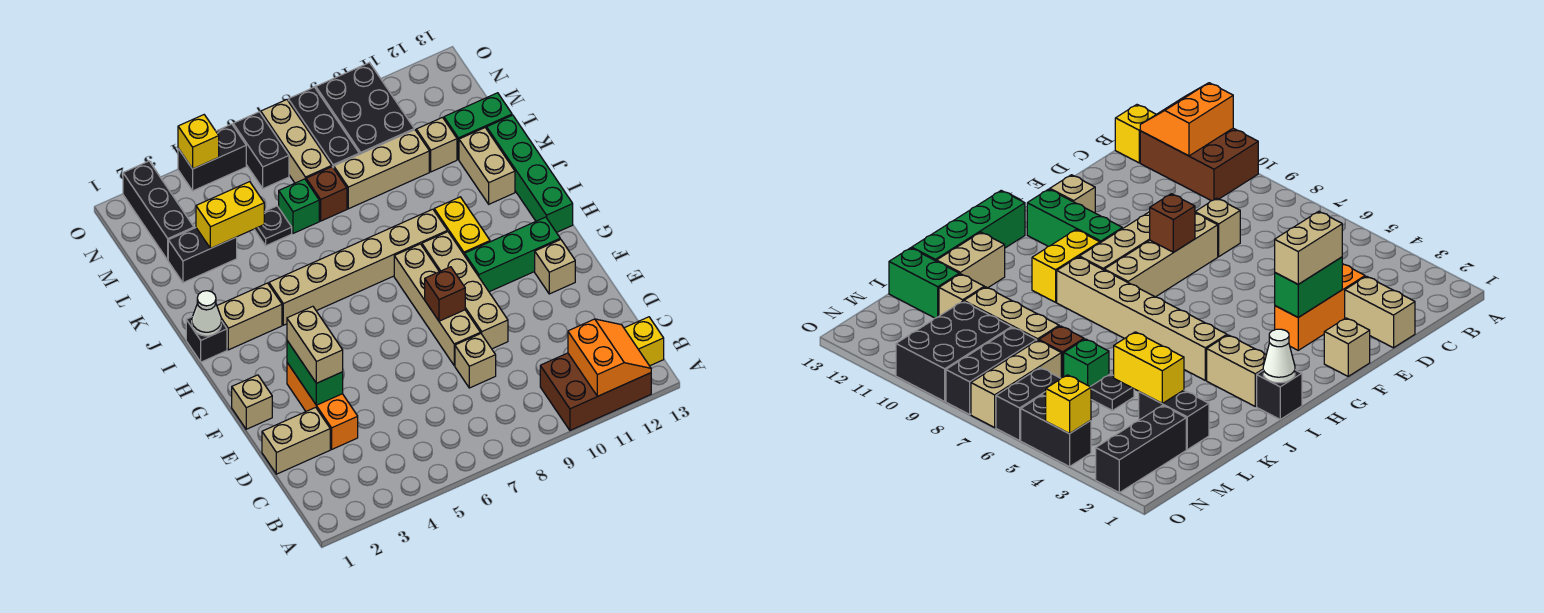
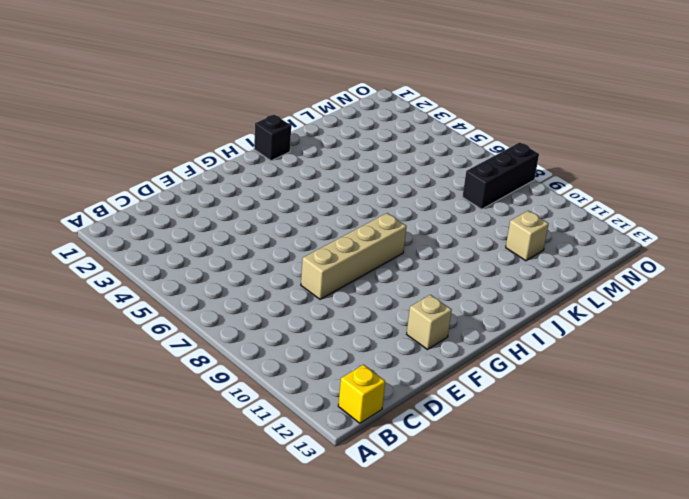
none -> brown brick A10:B12 level 1
none -> tan brick D1:D2 level 1
none -> orange brick D3:F3 level 1
none -> tan brick D8 level 1

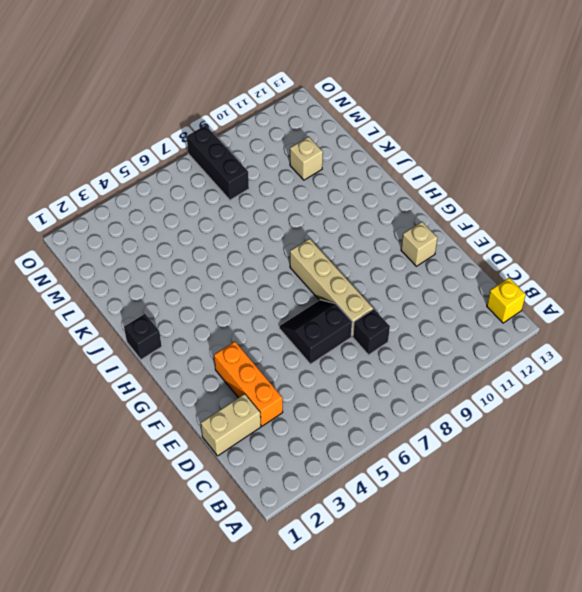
black brick D8 level 1 -> tan brick D8 level 1
black slope E6:F7 level 1 top E -> none
none -> brown brick A10:B12 level 1
none -> tan brick E9:H9 level 1
none -> tan brick F1 level 1
none -> green brick G10:G12 level 1

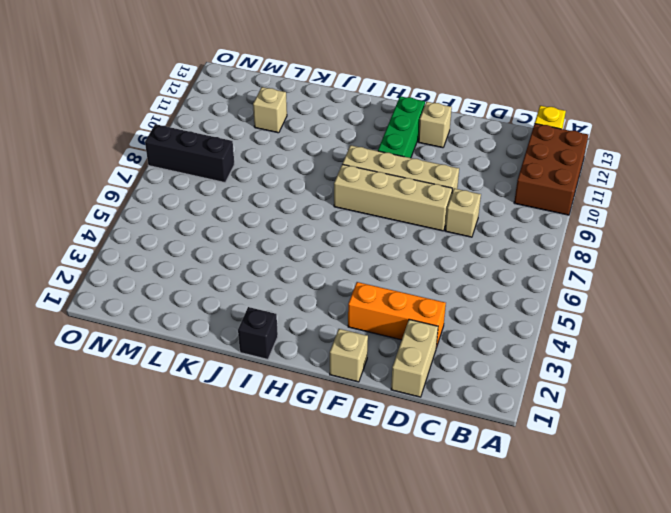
none -> yellow brick H10:I10 level 1
none -> green brick H13:K13 level 1
none -> tan brick I2:I3 level 1
none -> tan brick I4:I9 level 1

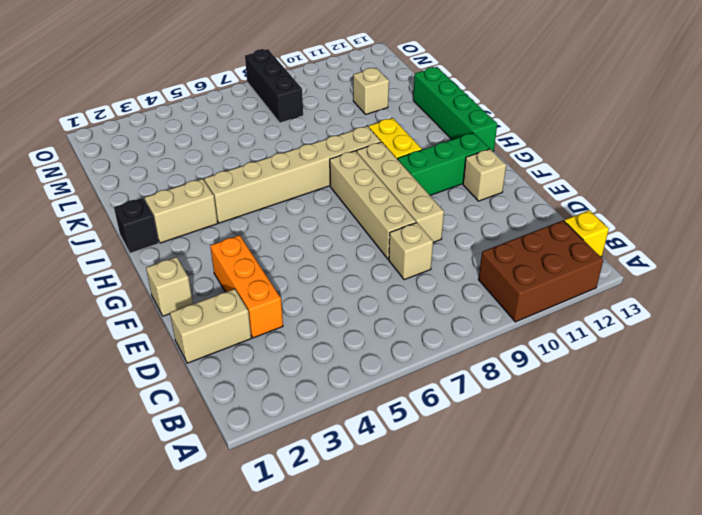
none -> tan brick J12:K12 level 1
none -> black brick L2:L3 level 1
none -> black plate L5 level 1
none -> green brick L6 level 1

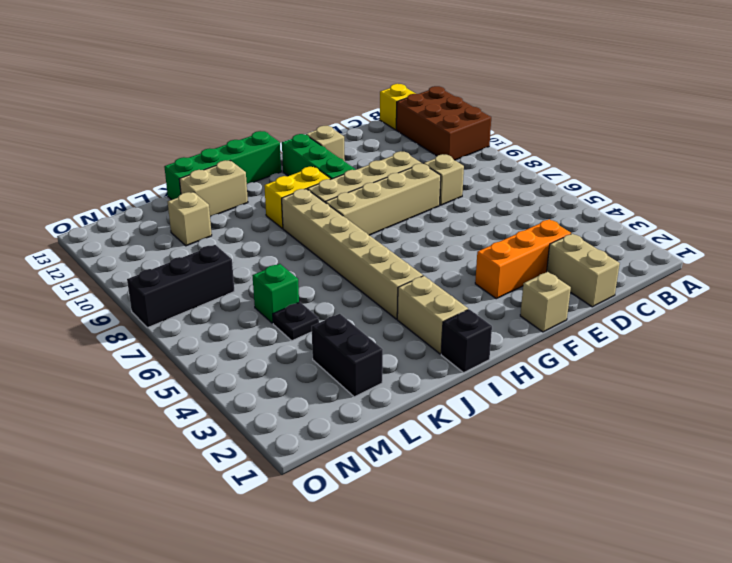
none -> brown brick L7 level 1
none -> tan brick L8:L10 level 1
none -> green brick L12:L13 level 1
none -> black brick M2:O2 level 1

